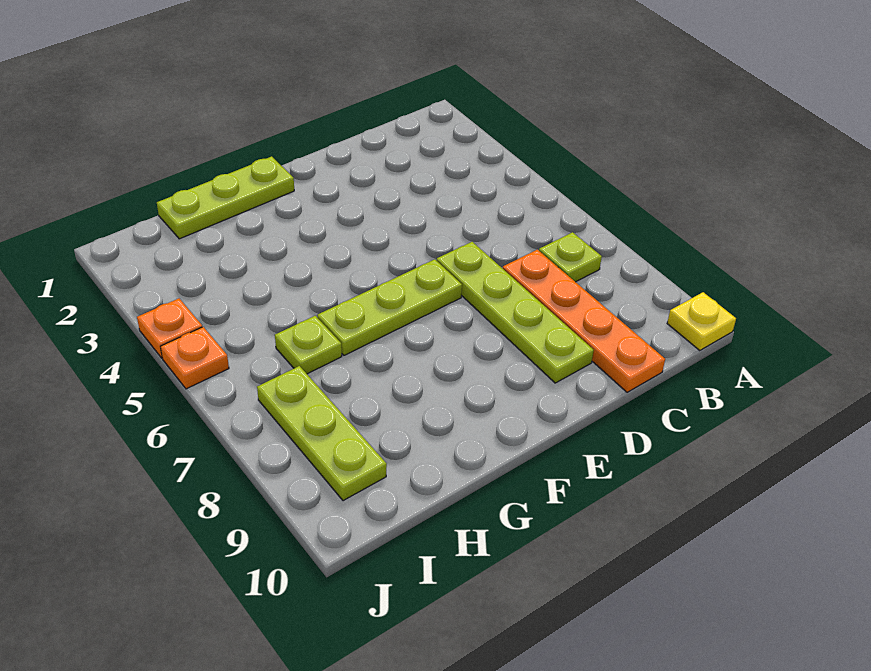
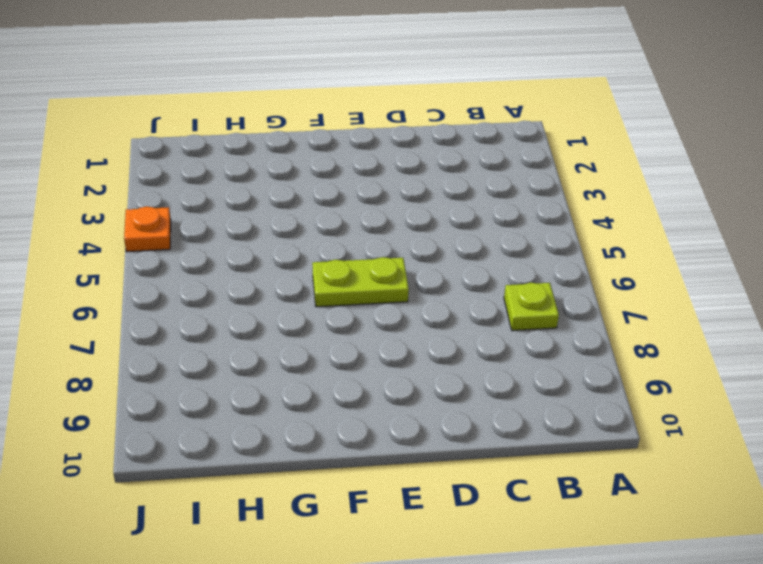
lime plate E6:F6 level 1 -> lime plate E6:G6 level 1
none -> yellow plate A10 level 1
none -> orange plate C7:C10 level 1

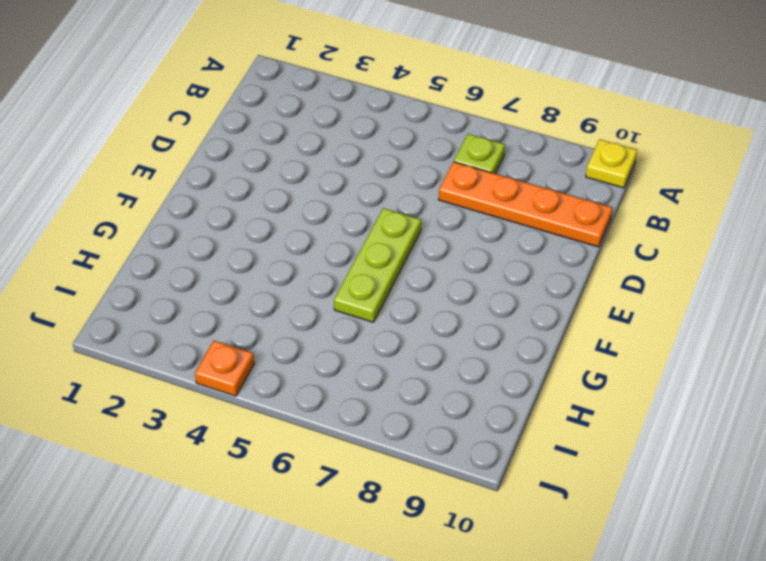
none -> lime plate D6:D9 level 1
none -> lime plate F1:H1 level 1

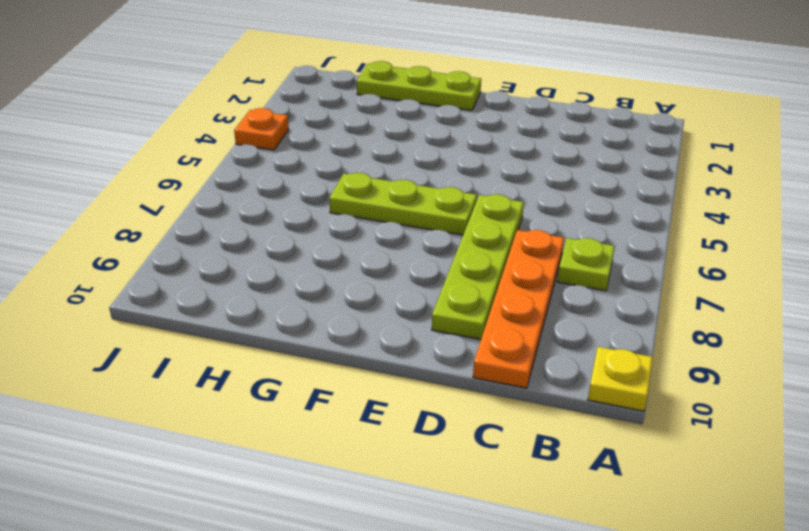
none -> lime plate H6 level 1
none -> lime plate I7:I9 level 1

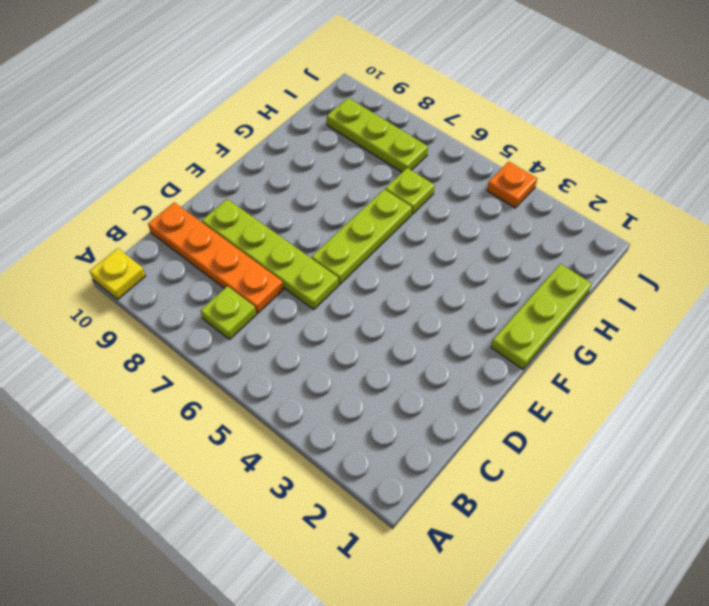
none -> orange plate J5 level 1

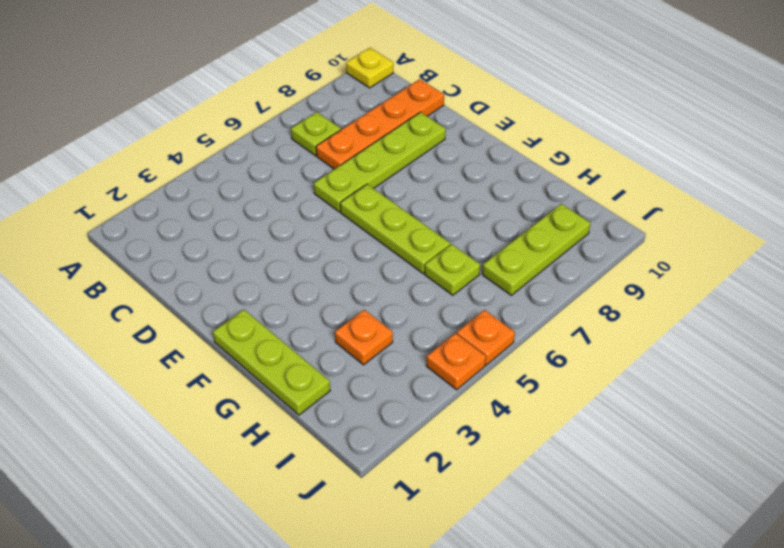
orange plate H3 level 1 -> none

